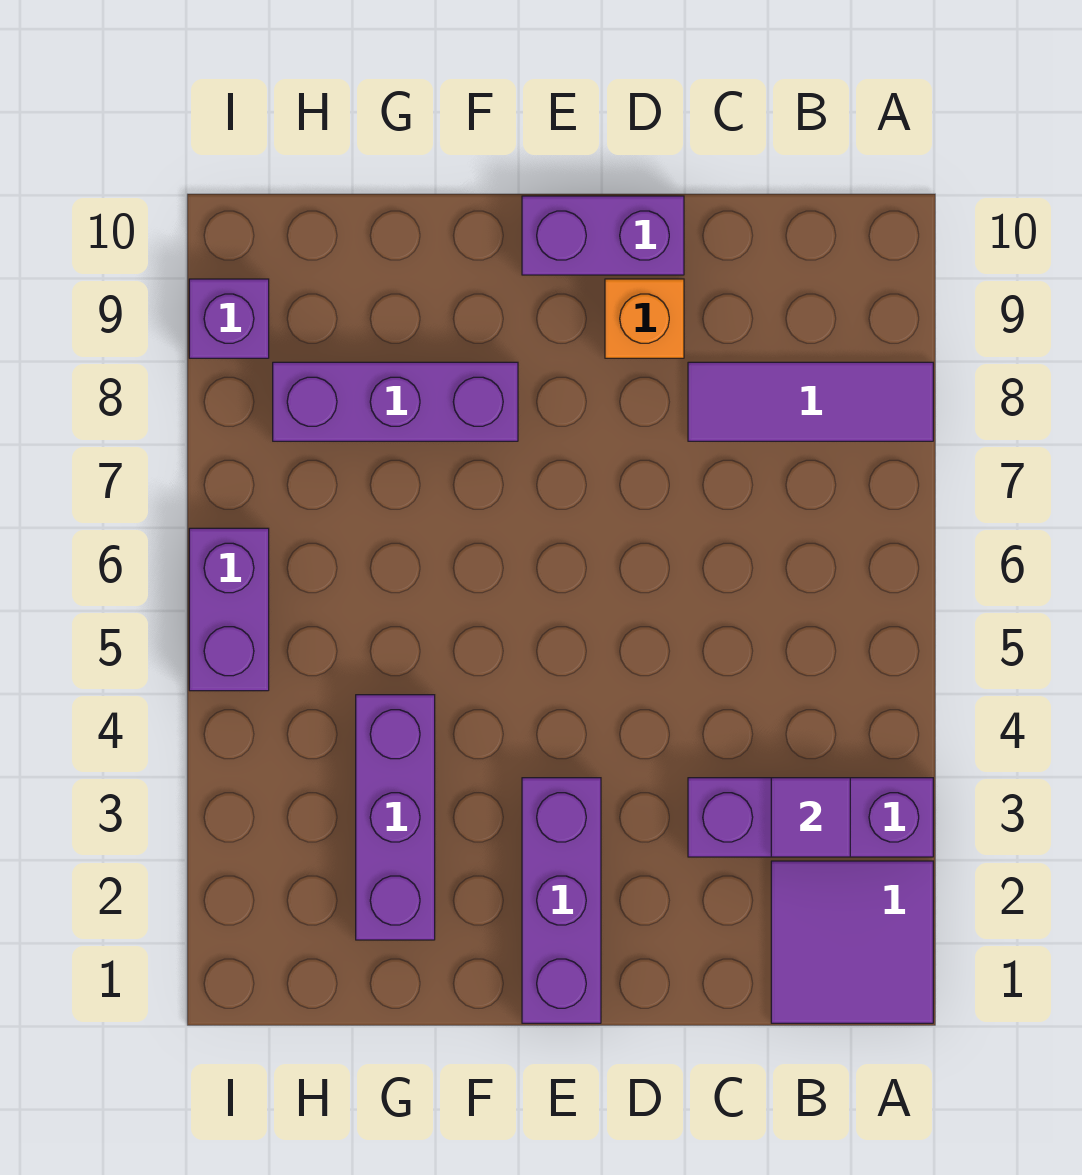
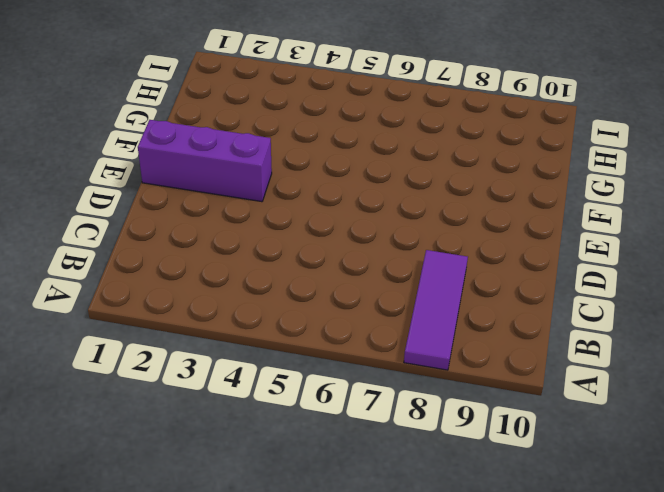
none -> purple tile A1:B2 level 1
none -> purple brick A3:C3 level 1

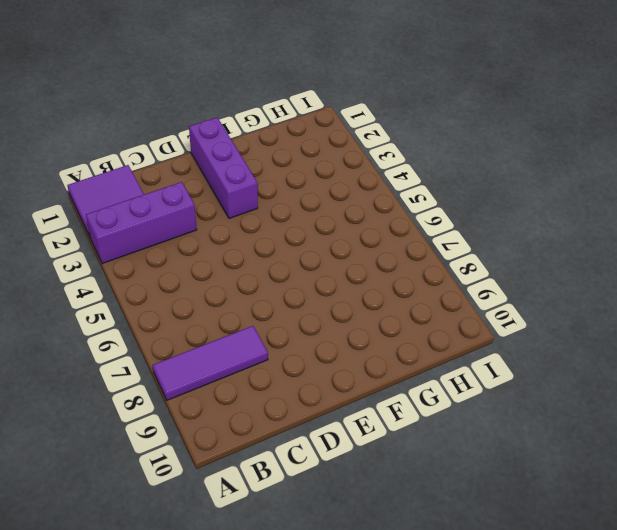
none -> orange brick D9 level 1
none -> purple brick D10:E10 level 1

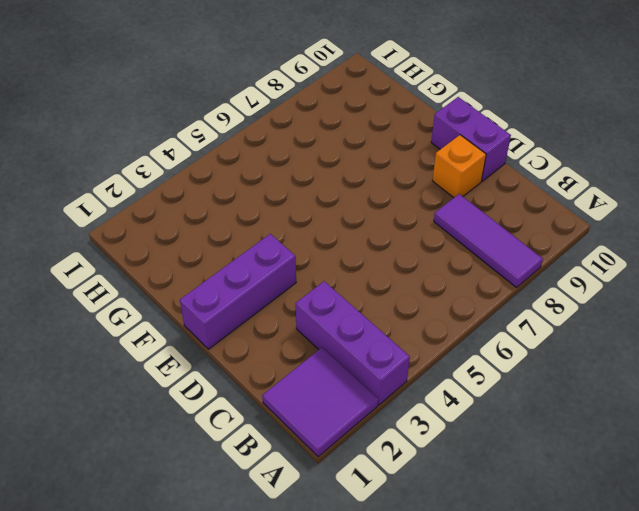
none -> purple brick F8:H8 level 1
none -> purple brick G2:G4 level 1

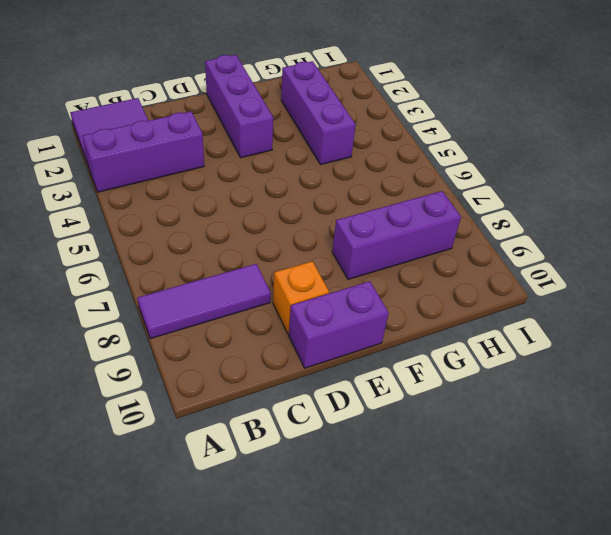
none -> purple brick I5:I6 level 1
none -> purple brick I9 level 1

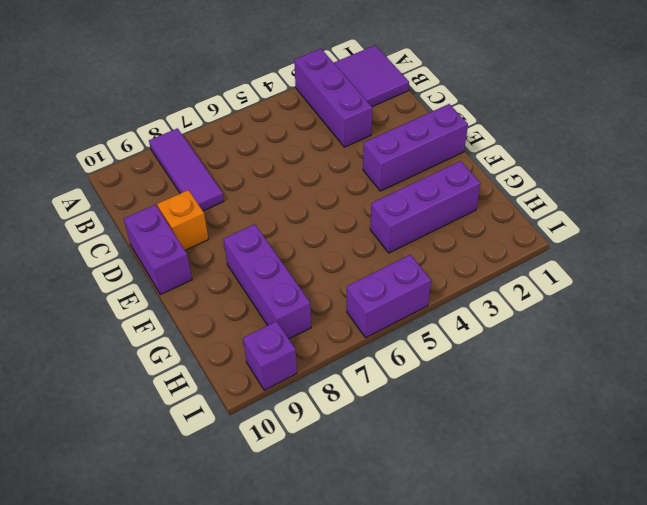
none -> purple tile B3 level 2

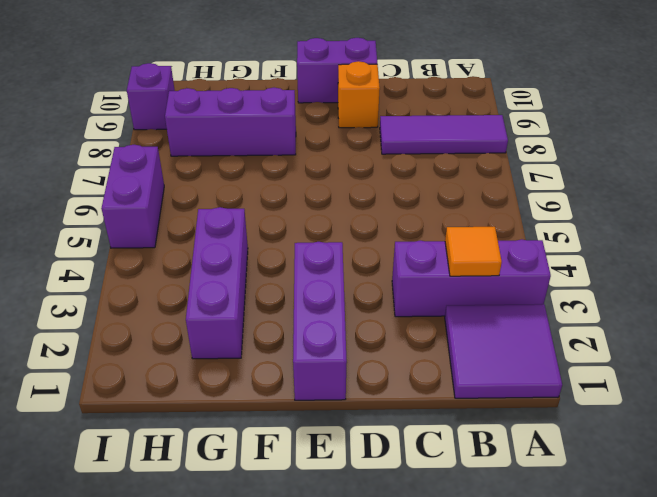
orange tile B3 level 2 -> purple tile B3 level 2

